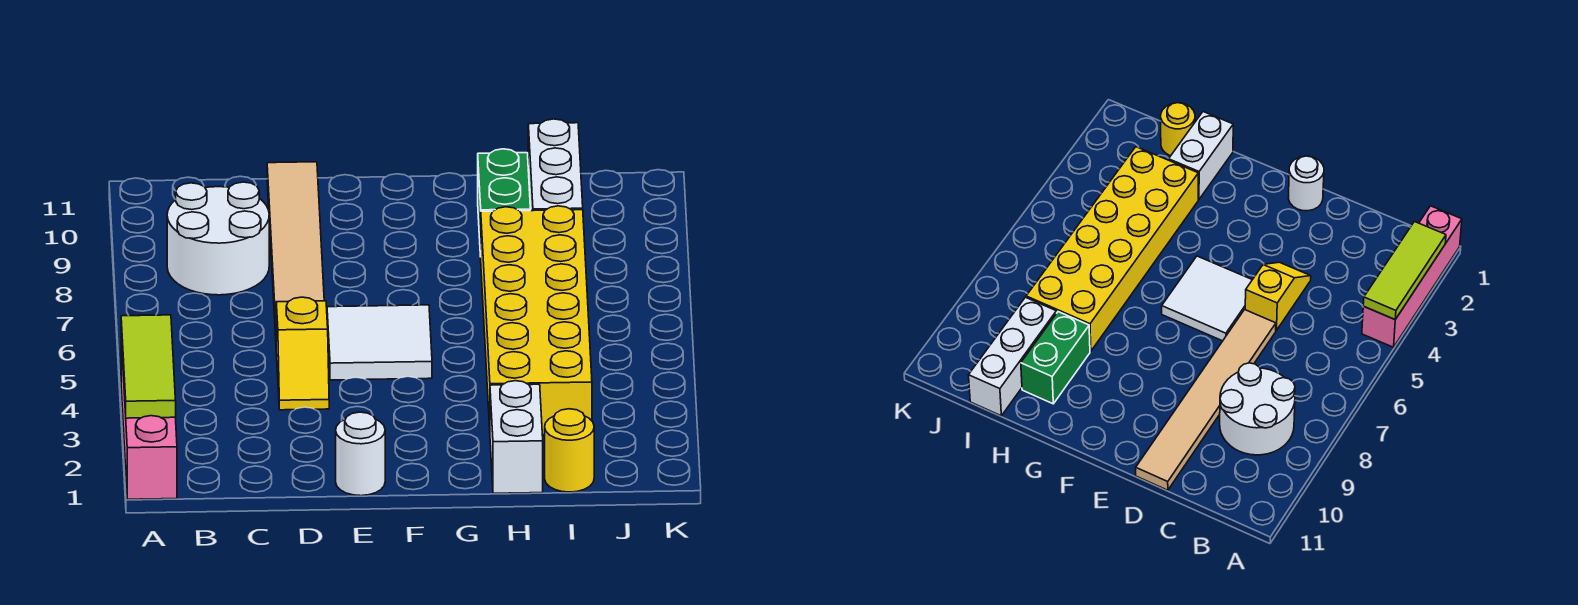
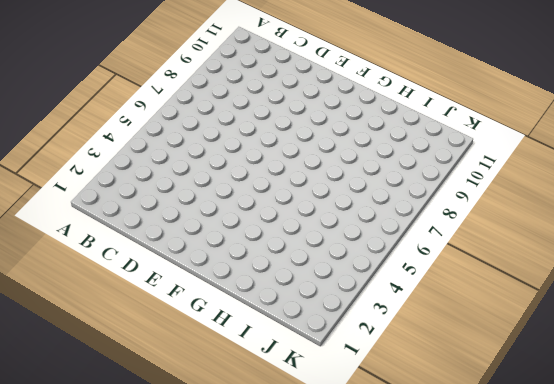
none -> pink brick A1:A4 level 1
none -> white round brick B8:C9 level 1
none -> yellow slope D4:D5 level 1 top 5

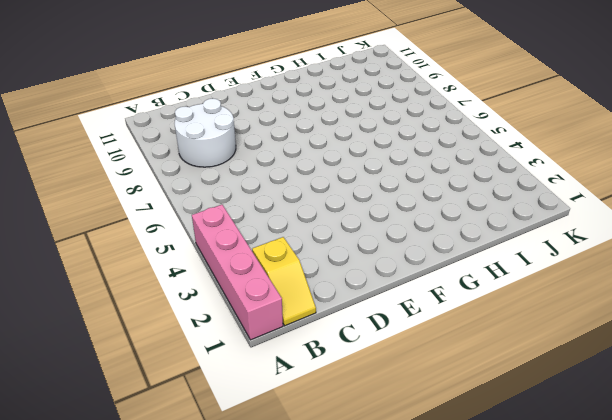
yellow slope B1:B2 level 1 top 2 -> yellow slope D4:D5 level 1 top 5
none -> tan tile D6:D11 level 1
none -> white round brick E1 level 1
none -> white tile E5:F6 level 1

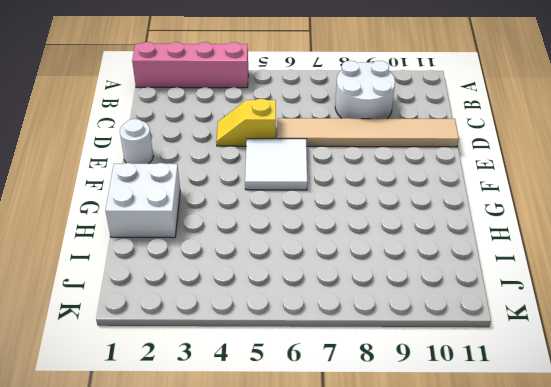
white brick G1:H2 level 1 -> white brick H1:H2 level 1
none -> yellow brick H3:I8 level 1
none -> green brick H9:H10 level 1
none -> yellow round brick I1 level 1

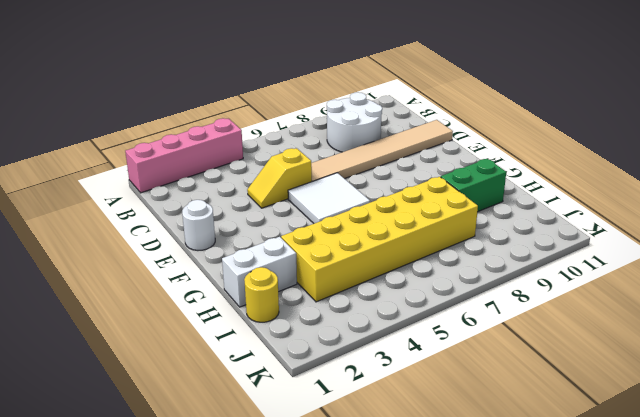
none -> white brick I9:I11 level 1
none -> lime tile A2:A4 level 2

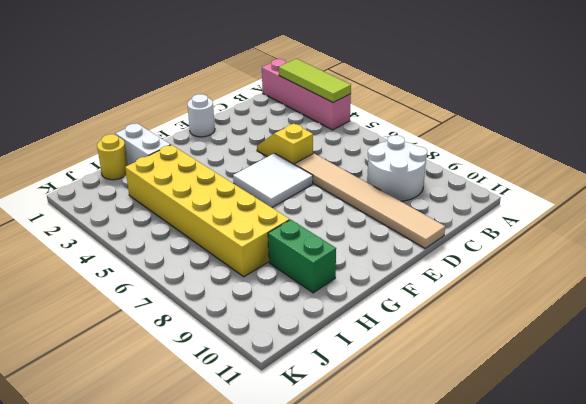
none -> white brick I9:I11 level 1

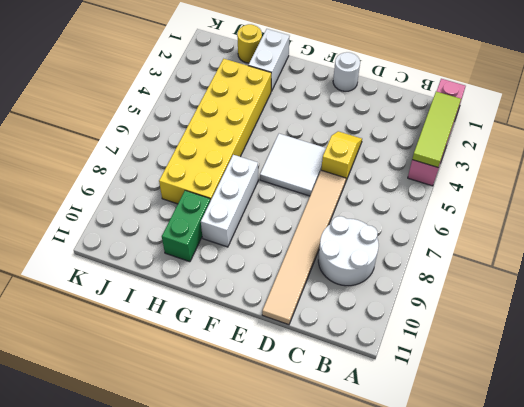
white brick G7:G9 level 1 -> white brick I9:I11 level 1

